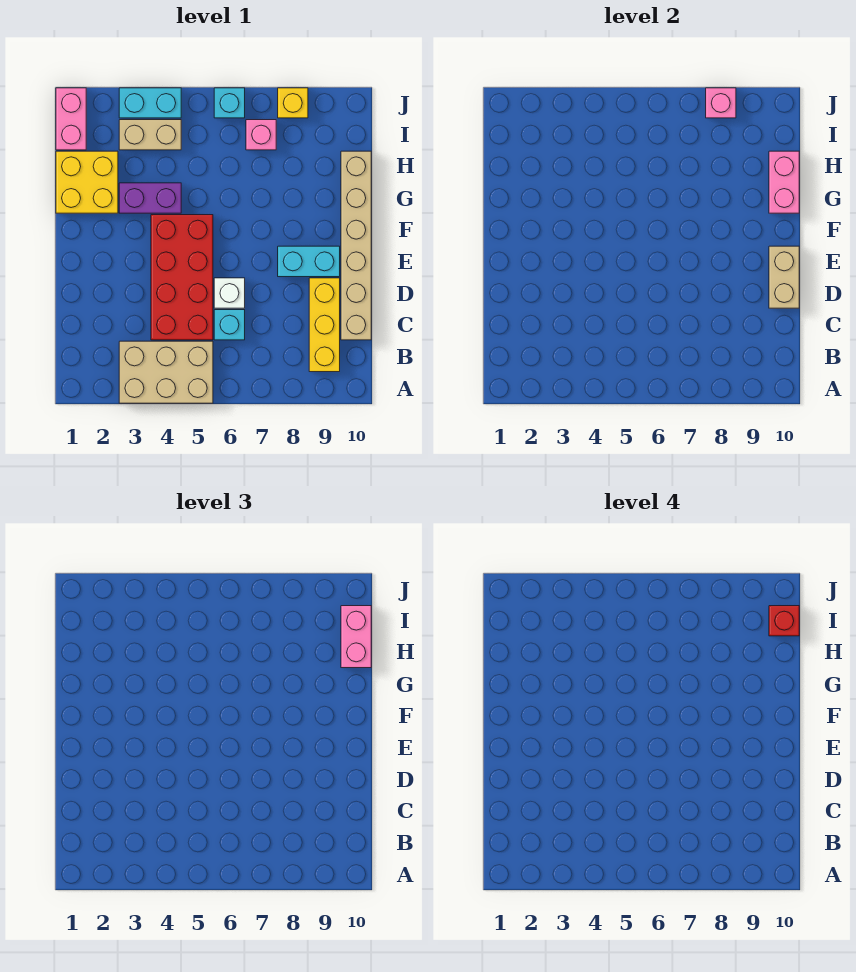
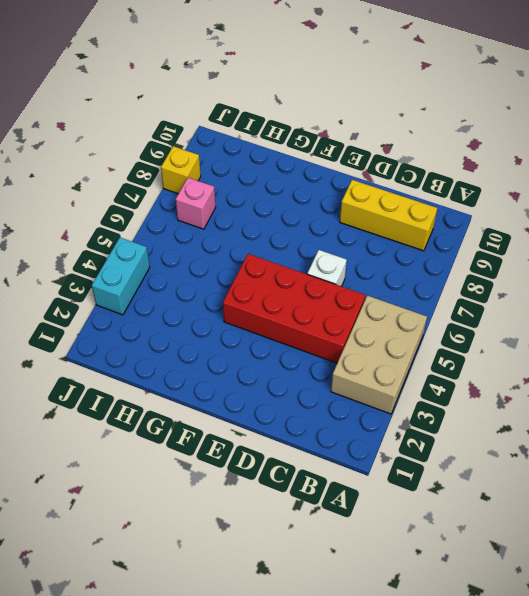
none -> cyan brick C6 level 1
none -> tan brick C10:H10 level 1
none -> cyan brick E8:E9 level 1

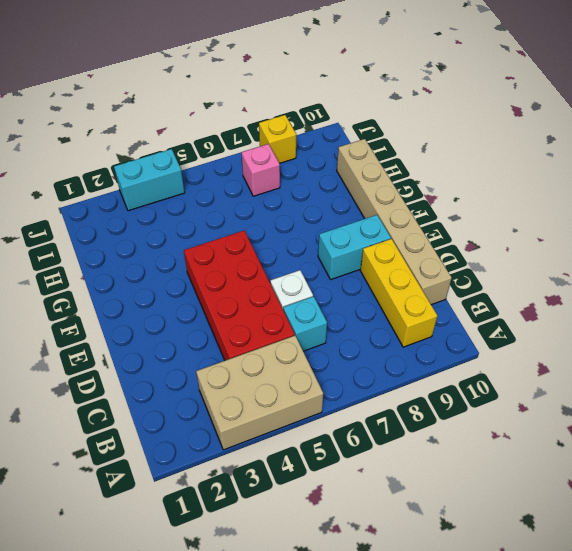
none -> yellow brick G1:H2 level 1
none -> purple brick G3:G4 level 1
none -> pink brick I1:J1 level 1

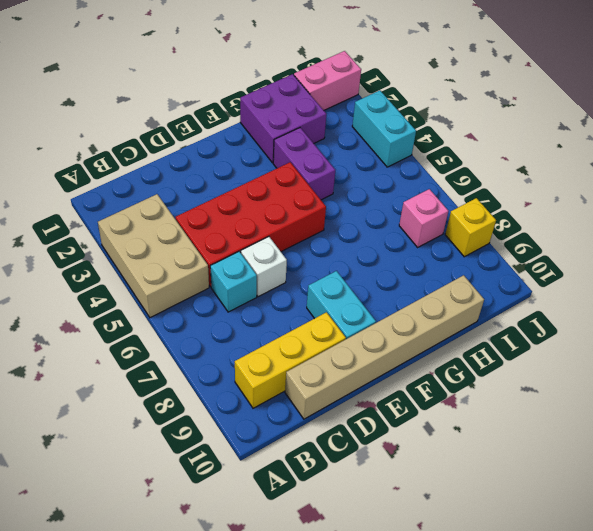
purple brick G1:H2 level 1 -> yellow brick G1:H2 level 1
none -> tan brick I3:I4 level 1
none -> cyan brick J6 level 1
none -> tan brick D10:E10 level 2

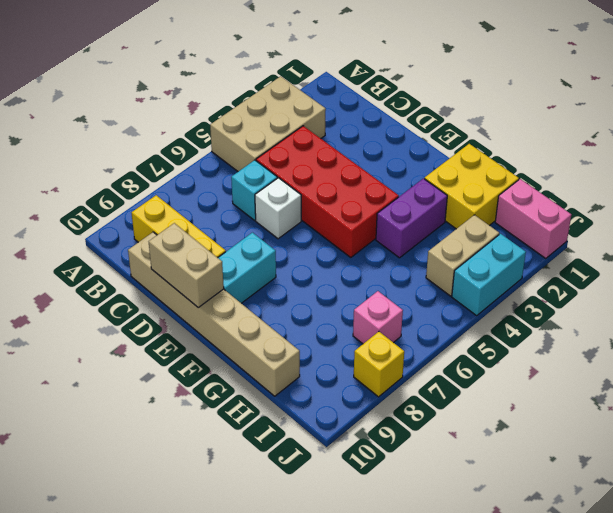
none -> cyan brick J6 level 1
none -> pink brick G10:H10 level 2
none -> pink brick J8 level 2

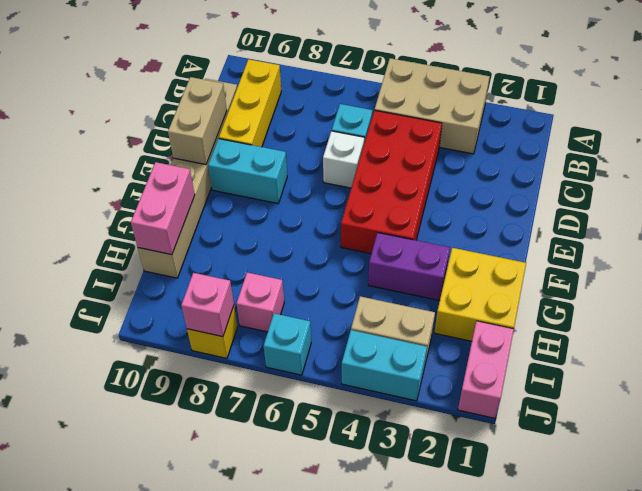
none -> pink brick H10:I10 level 3
none -> red brick I10 level 4

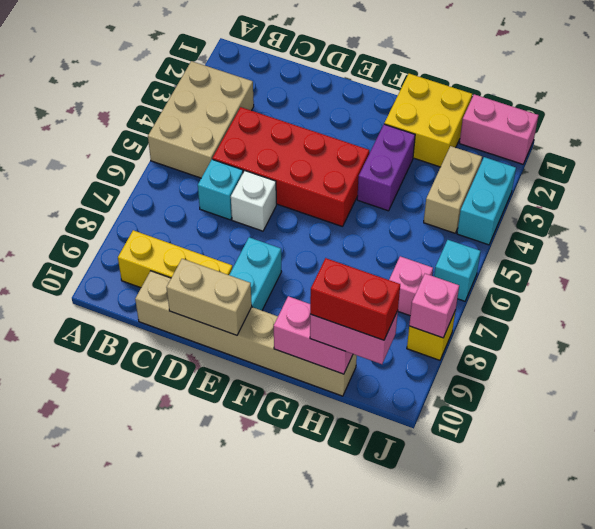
red brick H10:I10 level 4 -> red brick I10 level 4

